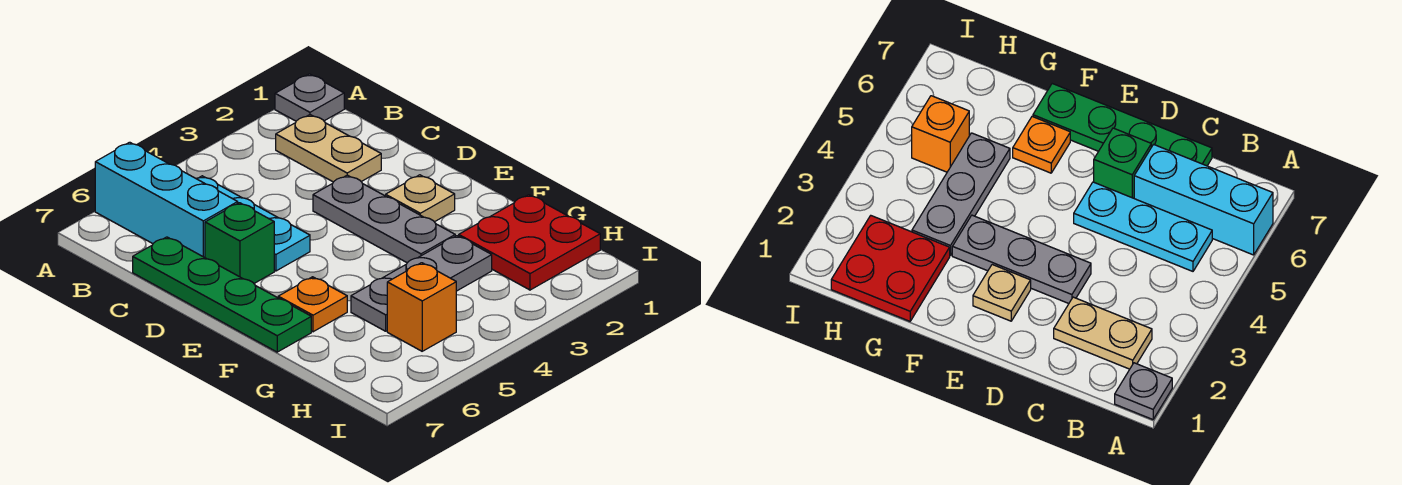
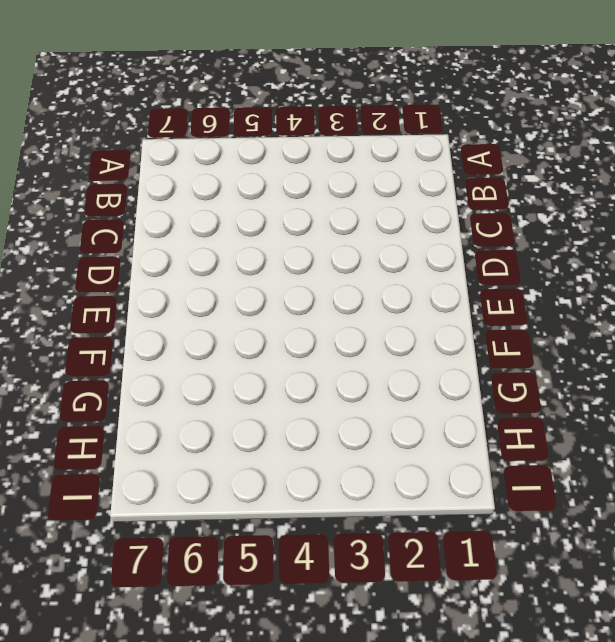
none -> grey plate A1 level 1
none -> cyan brick A6:C6 level 1
none -> tan plate B2:C2 level 1

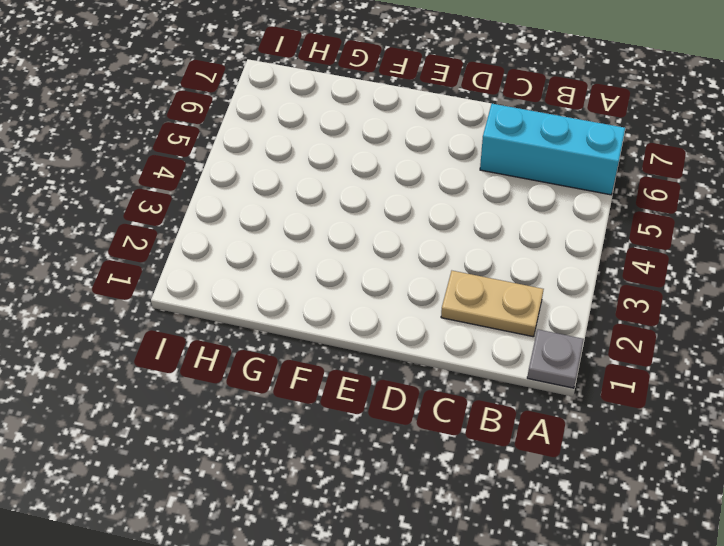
none -> cyan plate B5:D5 level 1
none -> green plate C7:F7 level 1
none -> grey plate D3:F3 level 1

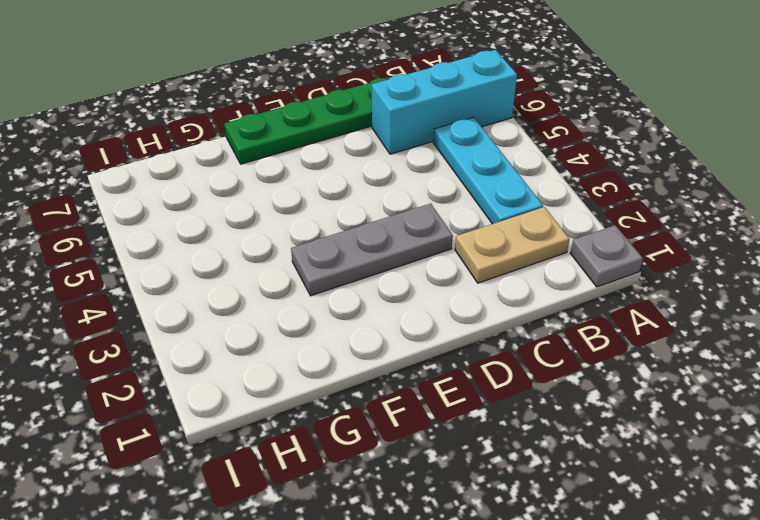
cyan plate B3:B5 level 1 -> cyan plate B5:D5 level 1
none -> green brick D6 level 1
none -> tan plate E2 level 1
none -> orange plate F6 level 1

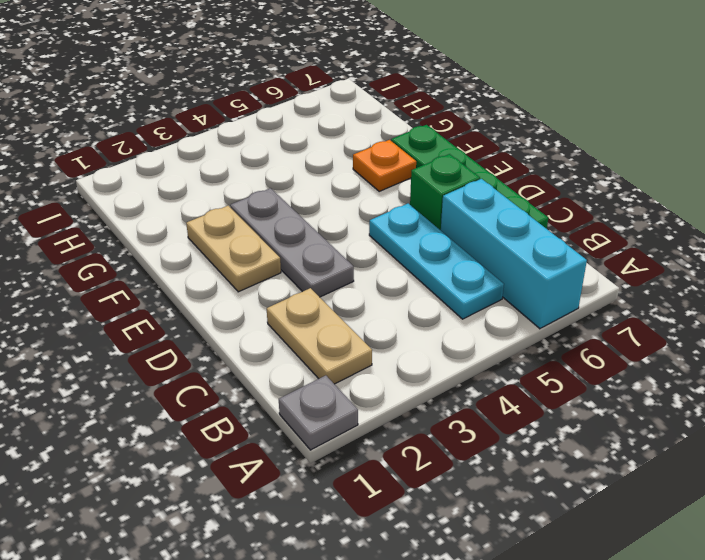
tan plate E2:F2 level 1 -> tan plate E2 level 1
none -> red plate G1:H2 level 1
none -> grey plate G3:G5 level 1
none -> orange brick H5 level 1

